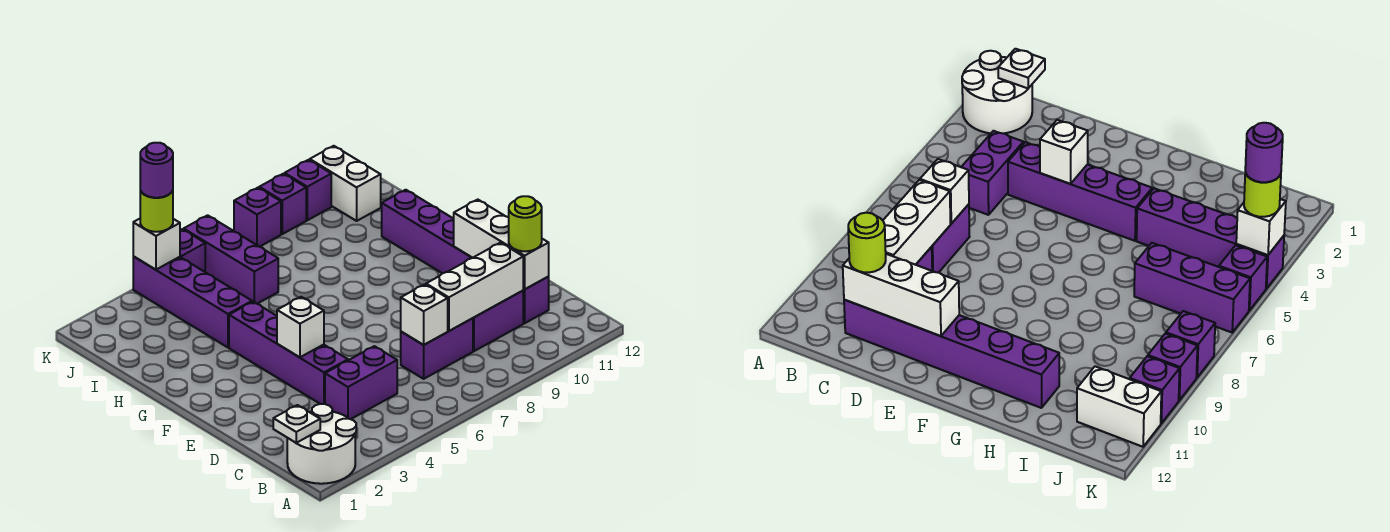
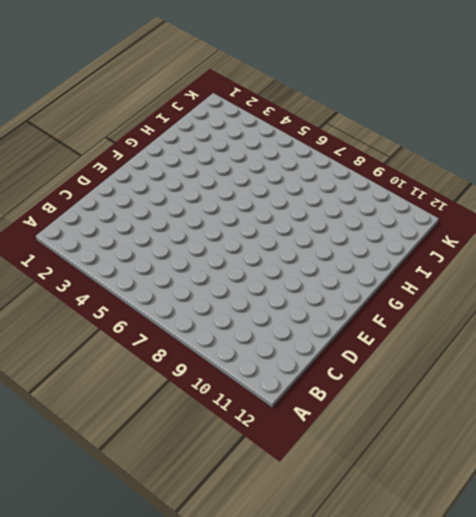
none -> white round brick A1:B2 level 1
none -> purple brick C4:C5 level 1
none -> purple brick C7:C8 level 1

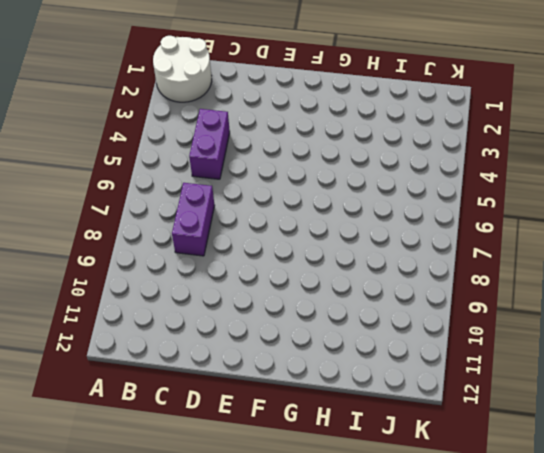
none -> purple brick C9:C10 level 1
none -> purple brick C11:H11 level 1
none -> purple brick D4:G4 level 1

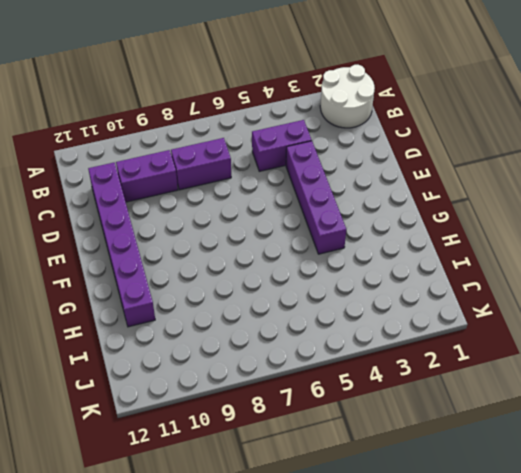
none -> purple brick H4:K4 level 1
none -> purple brick I6:K6 level 1
none -> white brick J11:K11 level 1

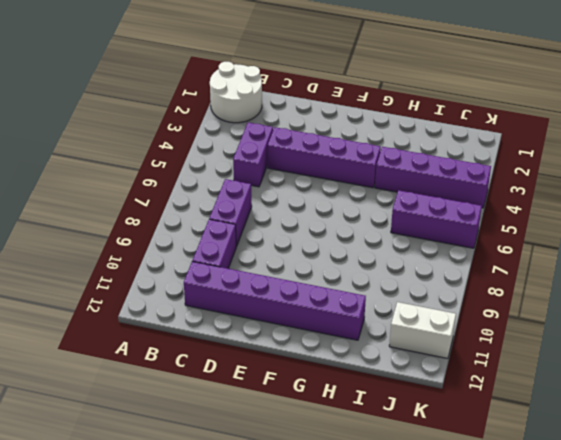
none -> purple brick K5 level 1
none -> purple brick K8 level 1
none -> purple brick K9 level 1

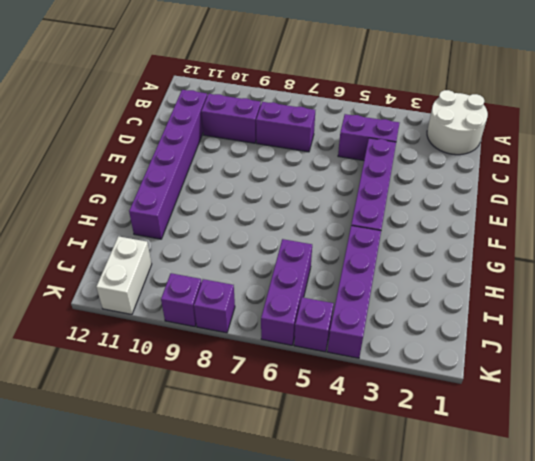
none -> purple brick K10 level 1
none -> white plate B1 level 2
none -> white brick C7 level 2

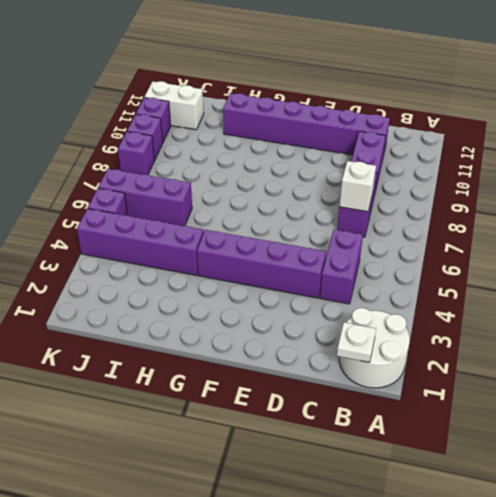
none -> white brick C8:C10 level 2
none -> white brick C11:E11 level 2
none -> white brick E4 level 2

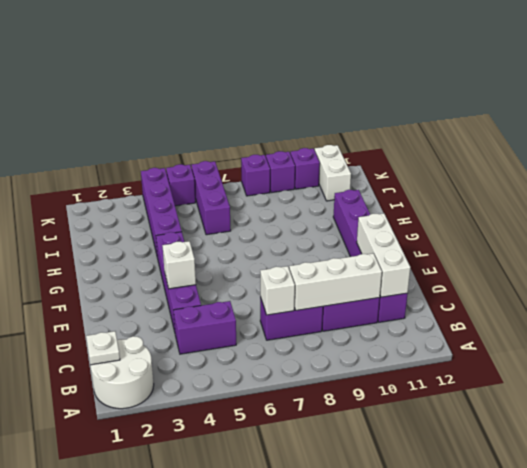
none -> white brick K4 level 2
none -> lime round brick C11 level 3
none -> lime round brick K4 level 3

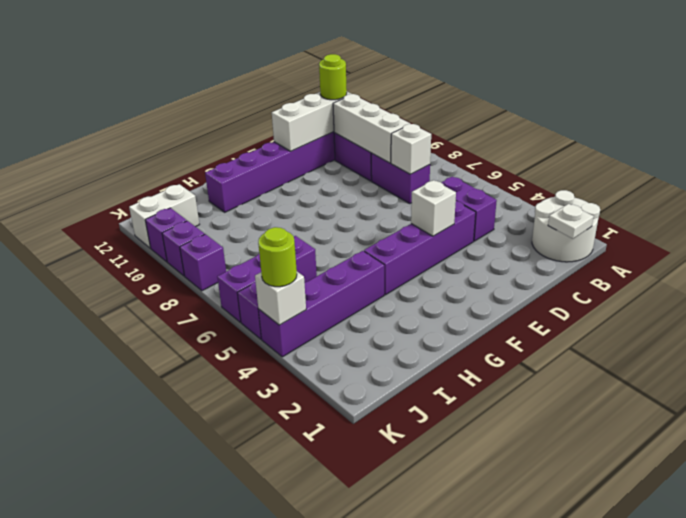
none -> purple round brick K4 level 4

